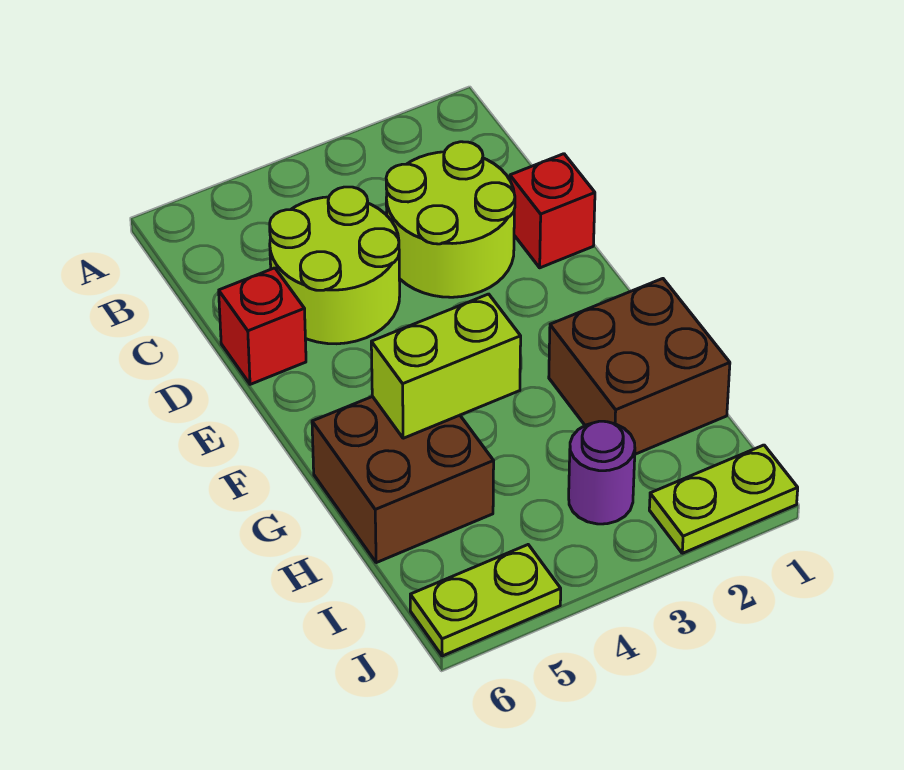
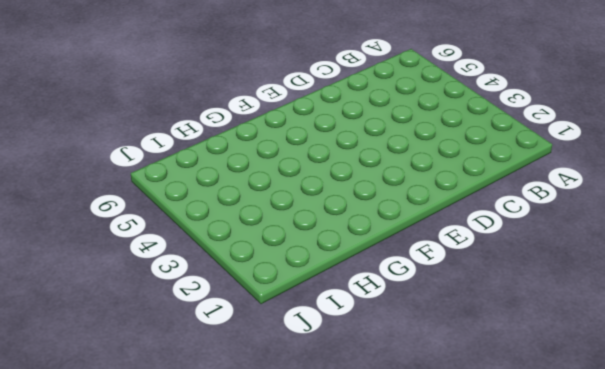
none -> lime round brick C2:D3 level 1
none -> lime round brick C4:D5 level 1

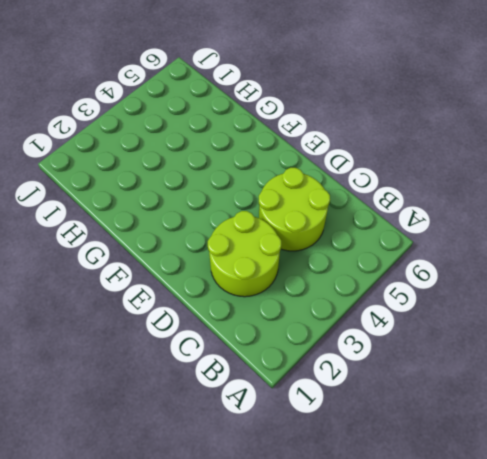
none -> red brick D1 level 1
none -> red brick D6 level 1

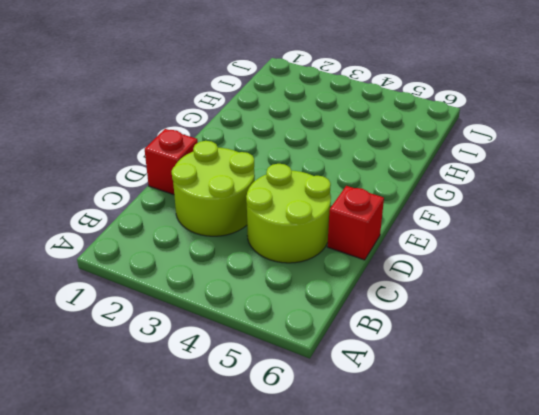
none -> brown brick G1:H2 level 1
none -> brown brick G5:H6 level 1

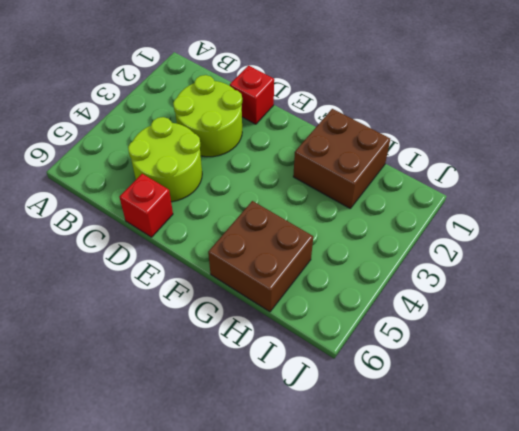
none -> purple round brick I3 level 1
none -> lime plate J1:J2 level 1

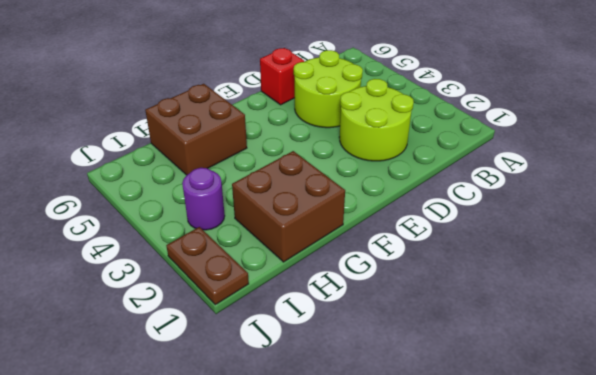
brown plate J1:J2 level 1 -> lime plate J1:J2 level 1
none -> red brick D1 level 1
none -> lime plate J5:J6 level 1

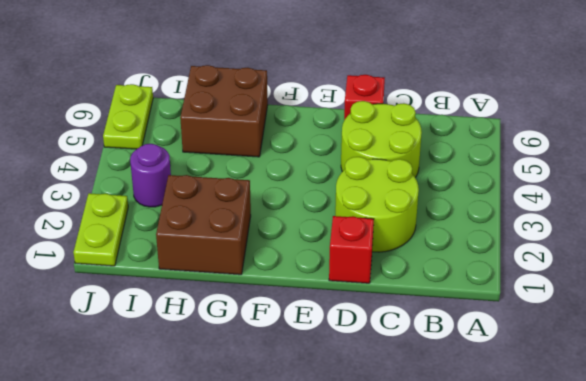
none -> lime brick G4:G5 level 2

